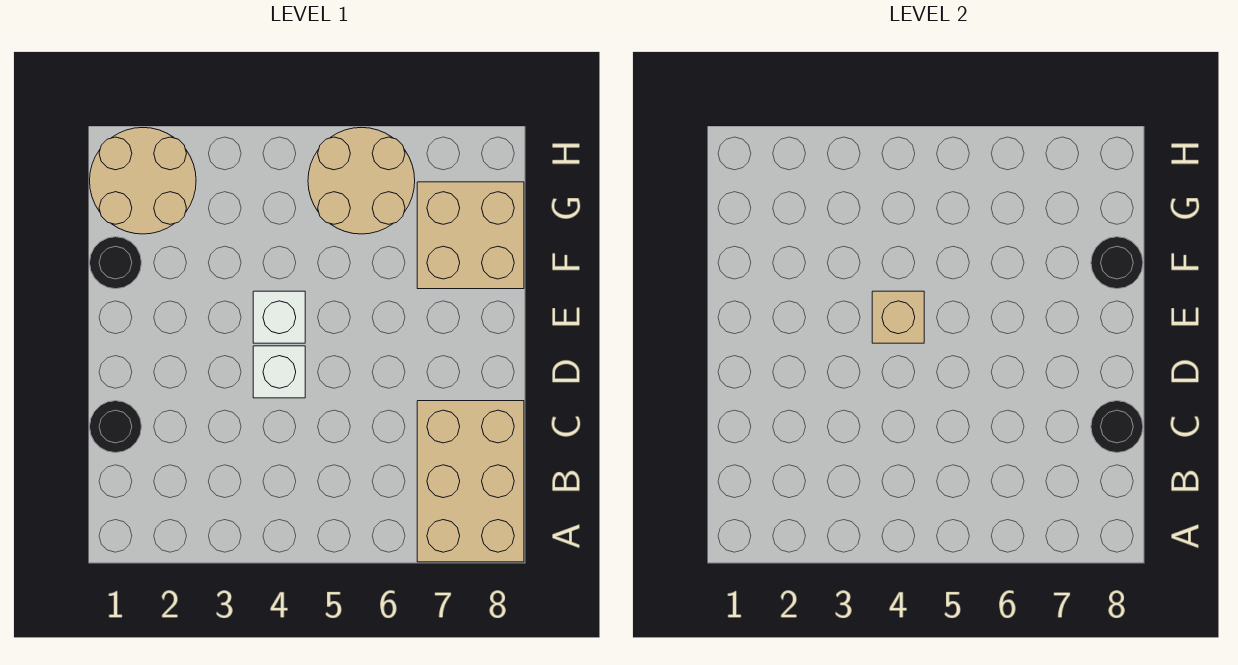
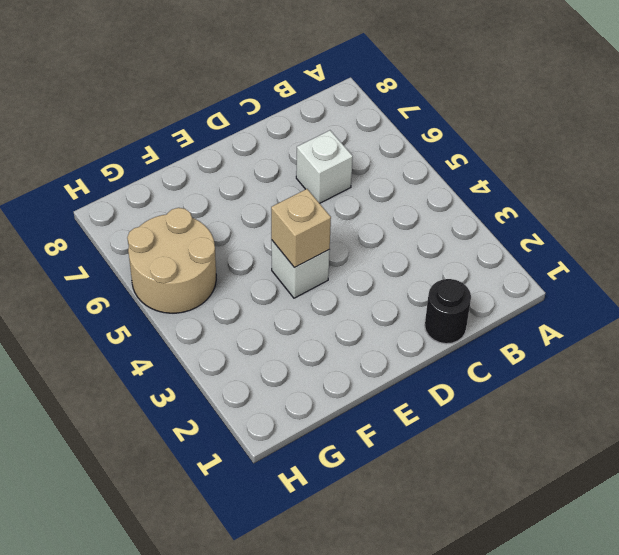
white brick C6 level 1 -> white brick D4 level 1
none -> tan brick A7:C8 level 1
none -> black round brick F1 level 1

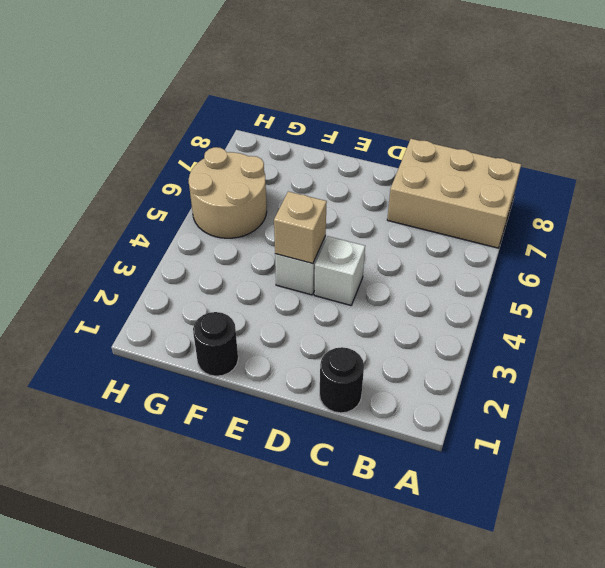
none -> tan brick F7:G8 level 1
none -> tan round brick G1:H2 level 1

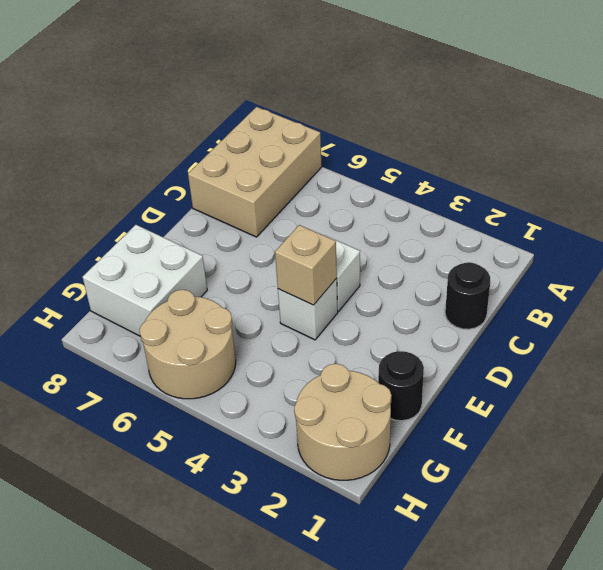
white brick F7:G8 level 1 -> tan brick F7:G8 level 1
none -> black round brick C8 level 2
none -> black round brick F8 level 2

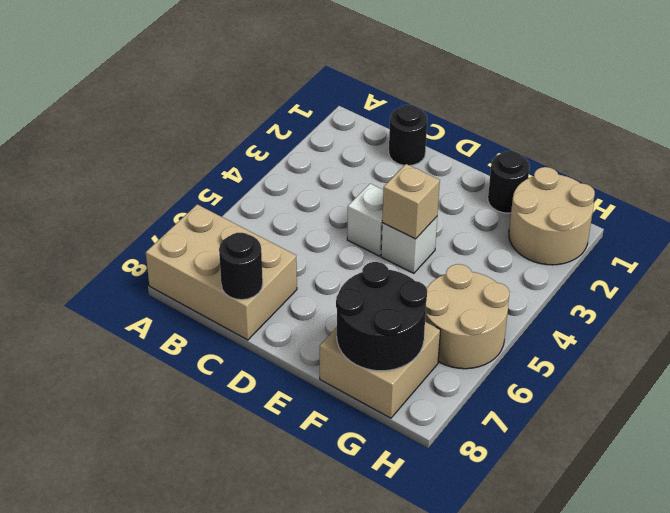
black round brick F7:G8 level 2 -> black round brick F8 level 2

